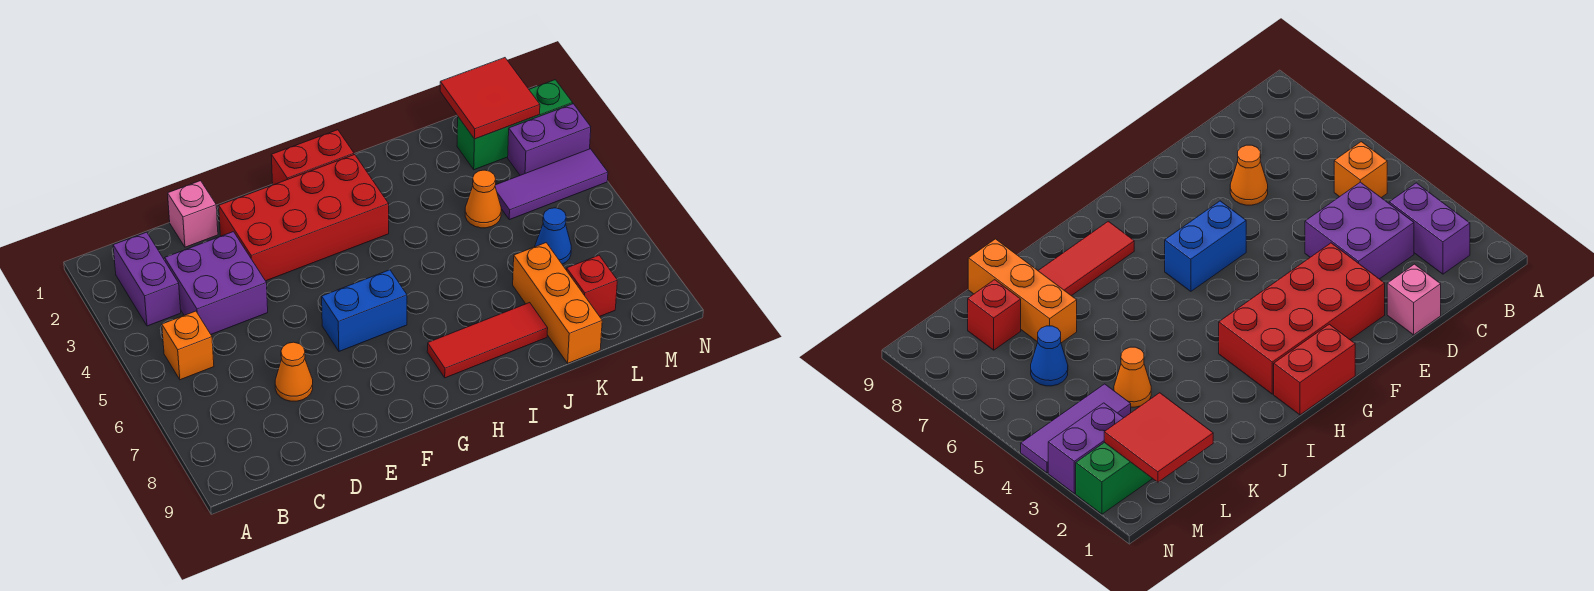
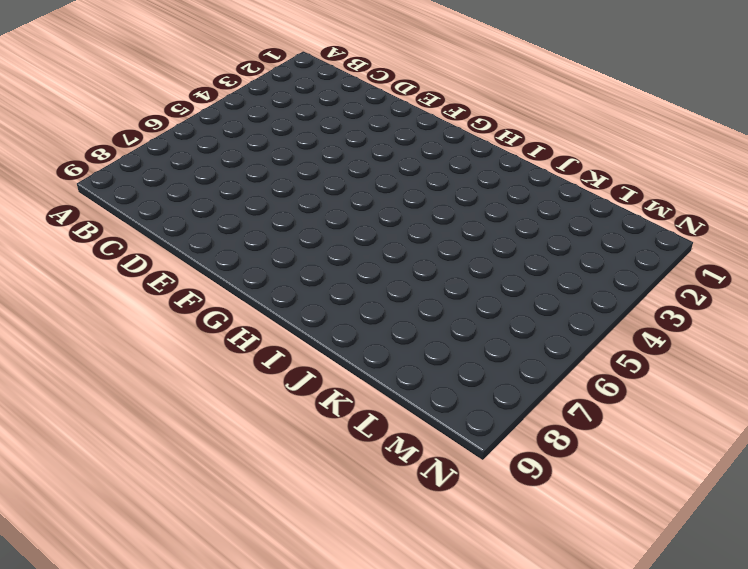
none -> purple brick B2:B3 level 1
none -> orange brick B5 level 1
none -> purple brick C3:D4 level 1

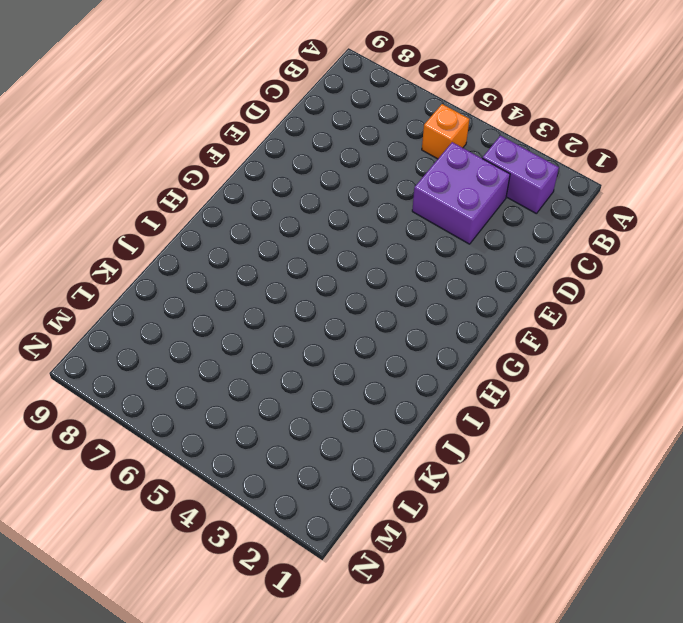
none -> pink brick D1 level 1
none -> orange cone D7 level 1
none -> red brick E2:H3 level 1

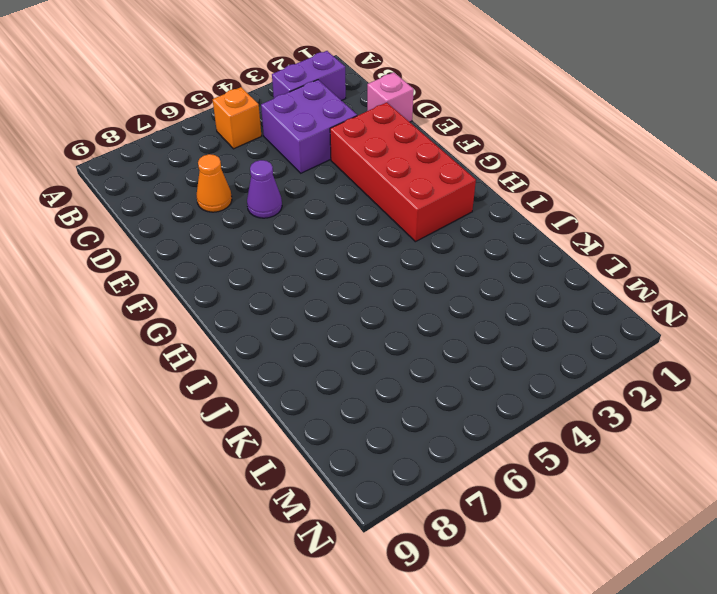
purple cone E6 level 1 -> none
none -> blue brick F6:G6 level 1
none -> red brick G1:H1 level 1
none -> red tile H8:J8 level 1

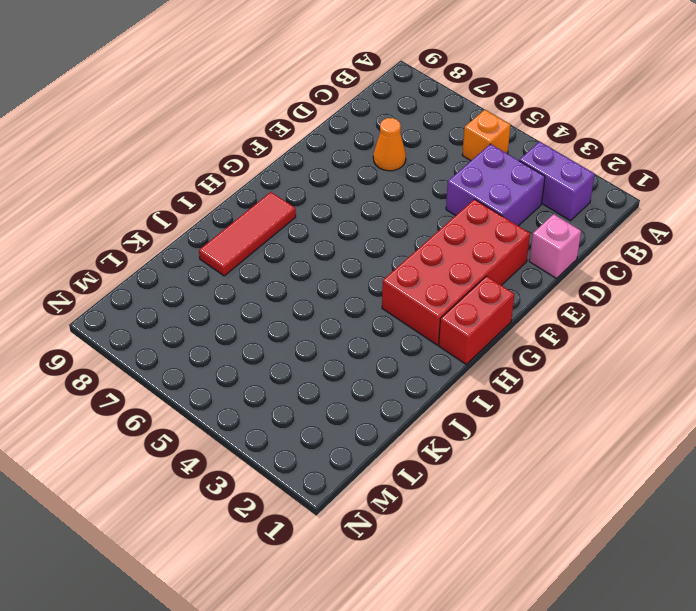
none -> blue brick F6:G6 level 1
none -> orange cone K4 level 1
none -> orange brick K7:K9 level 1

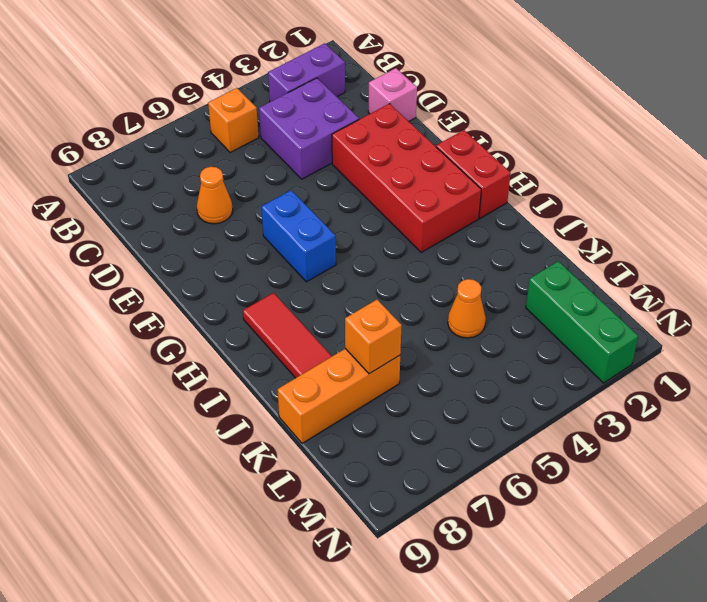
orange brick K7 level 2 -> none
none -> purple tile L4:N4 level 1
none -> blue cone L6 level 1
none -> red brick L8 level 1

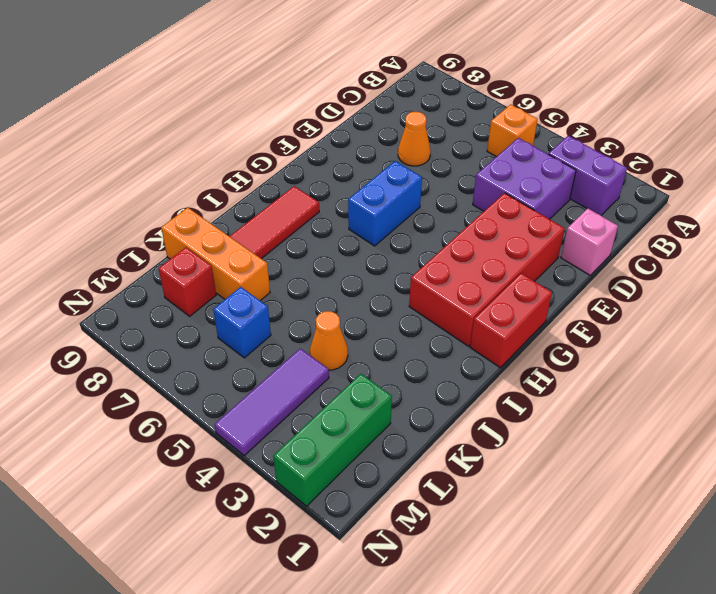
blue brick L6 level 1 -> blue cone L6 level 1
none -> purple brick M3:N3 level 1
none -> red tile L1:M2 level 2

